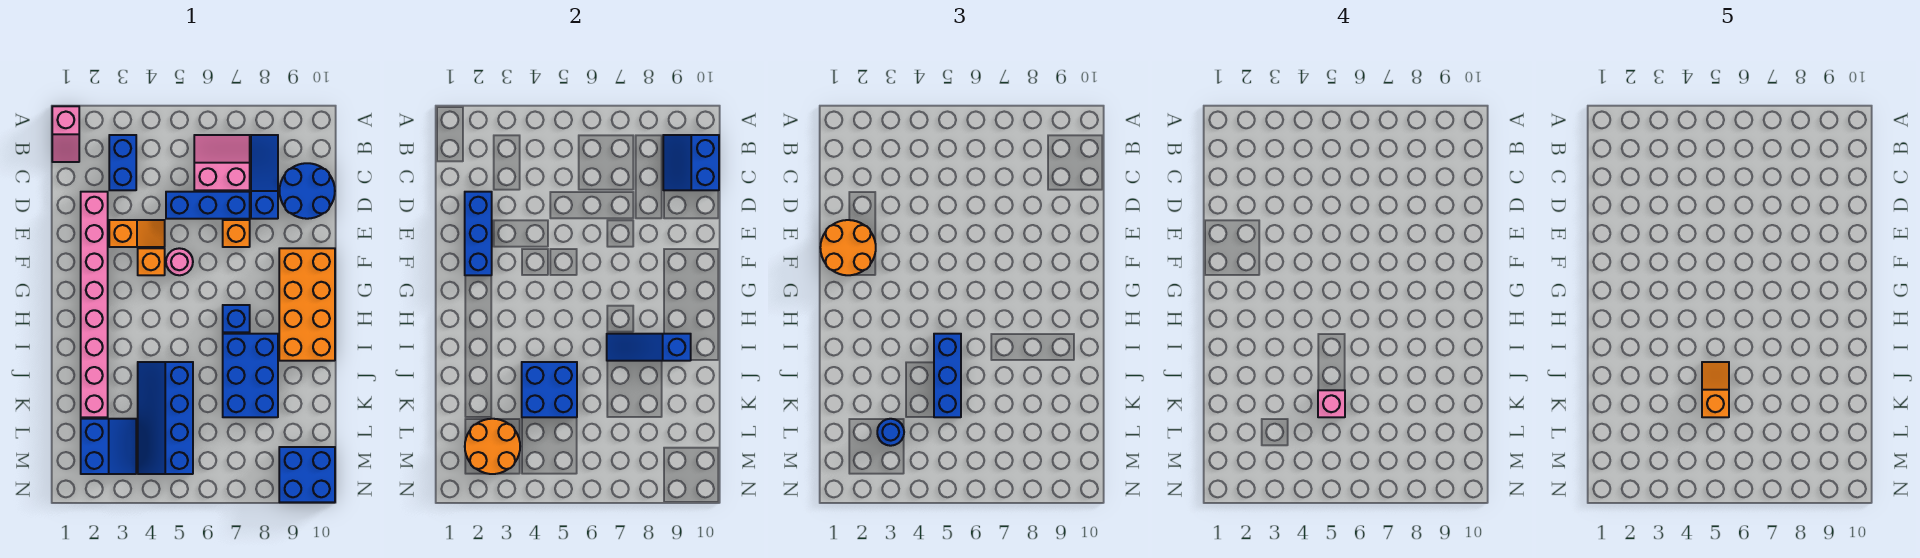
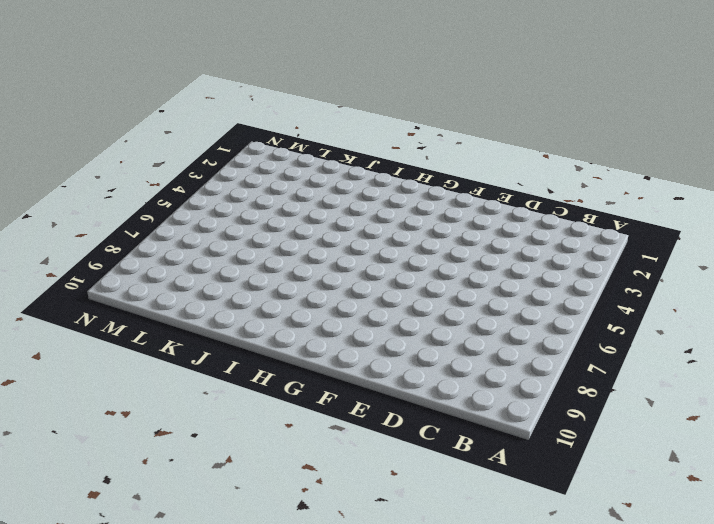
none -> pink slope A1:B1 level 1 top A
none -> blue brick B3:C3 level 1
none -> pink slope B6:C7 level 1 top C

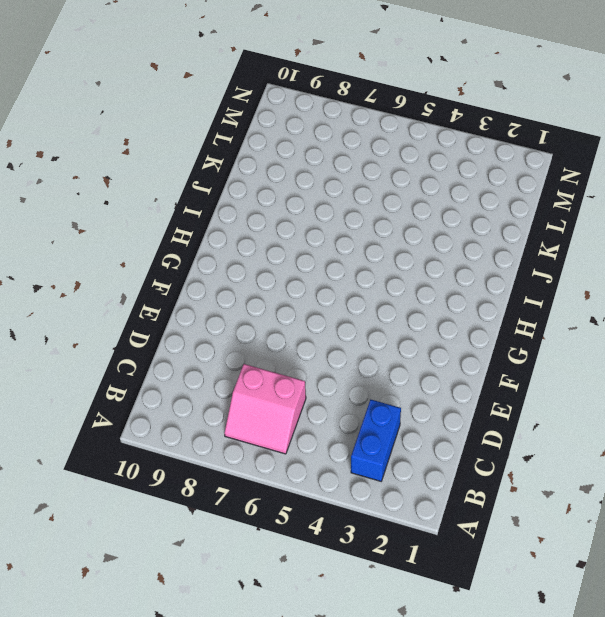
none -> pink slope A1:B1 level 1 top A
none -> blue slope B8:D8 level 1 top D
none -> blue round brick C9:D10 level 1

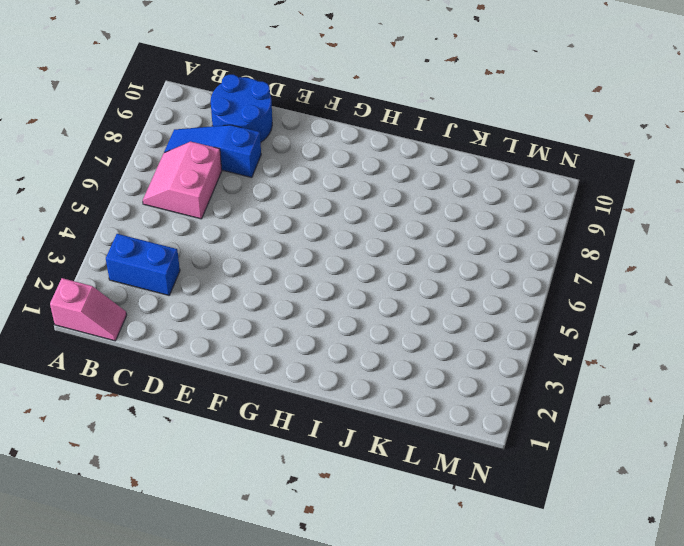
none -> pink brick D2:K2 level 1
none -> blue brick D5:D7 level 1
none -> orange slope E3:E4 level 1 top 3

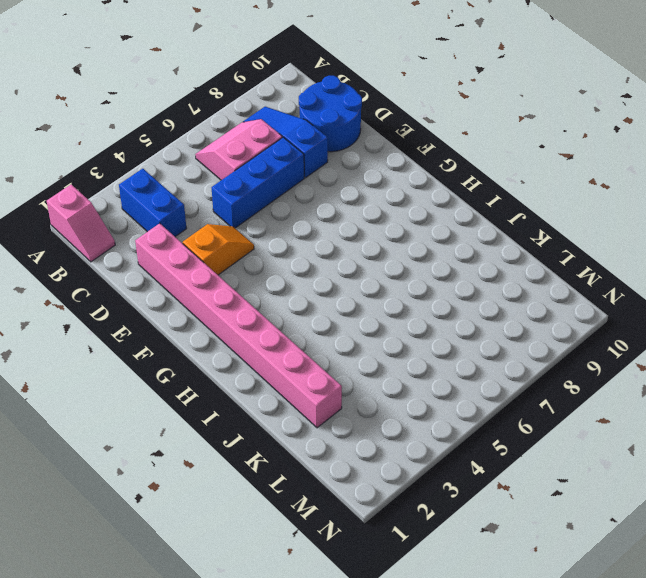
none -> orange brick E7 level 1
none -> orange brick F4 level 1
none -> pink round brick F5 level 1

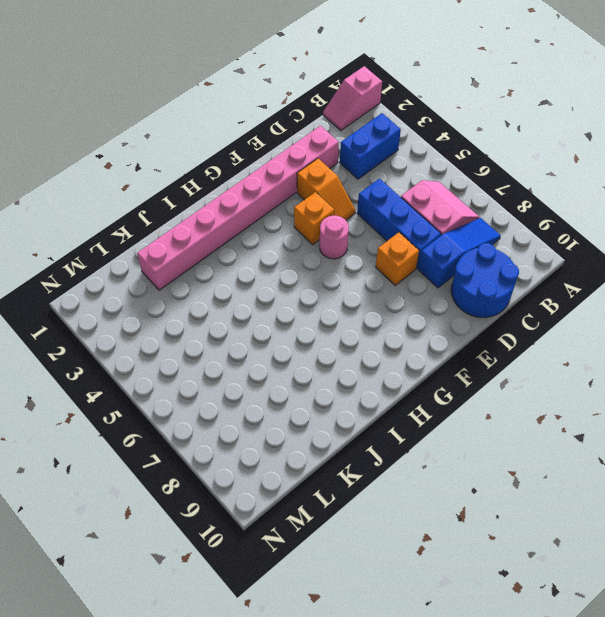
none -> orange brick F9:I10 level 1
none -> blue brick H7 level 1
none -> blue brick I7:K8 level 1

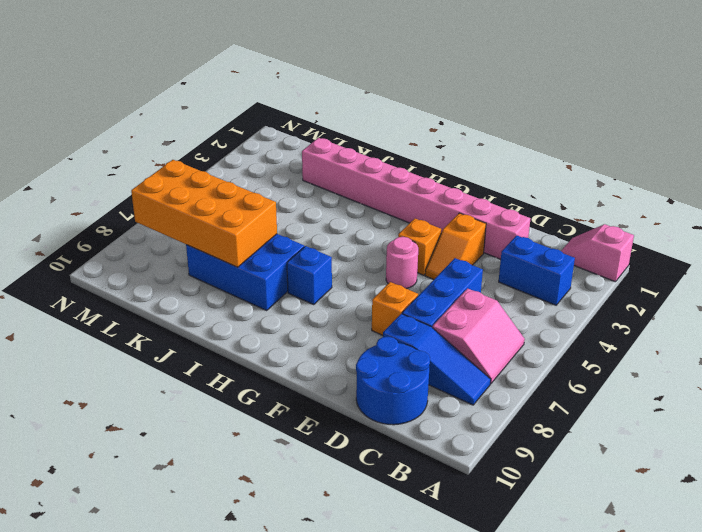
orange brick J7:M8 level 2 -> orange brick F9:I10 level 1
none -> blue slope J4:M5 level 1 top 5
none -> blue slope L2:M3 level 1 top 2
none -> blue brick M9:N10 level 1

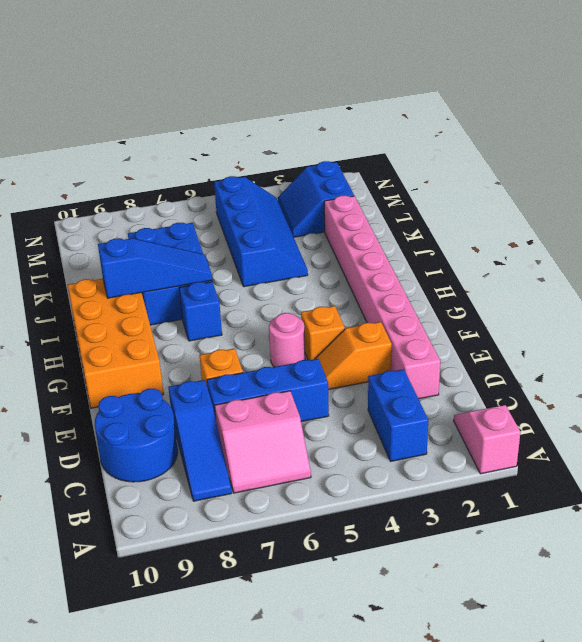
none -> blue brick M9:N10 level 1
none -> blue slope B9:C10 level 2 top 10
none -> blue brick D2:F2 level 2

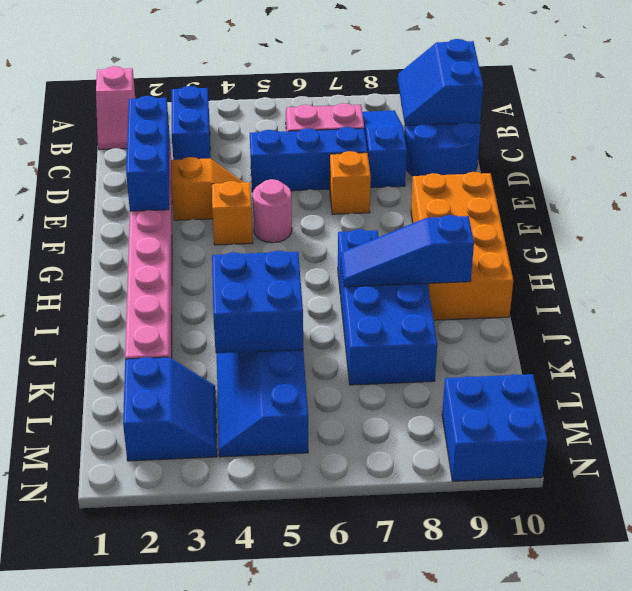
none -> orange round brick L2:M3 level 2
none -> orange round brick E1:F2 level 3
none -> blue brick I5:K5 level 3

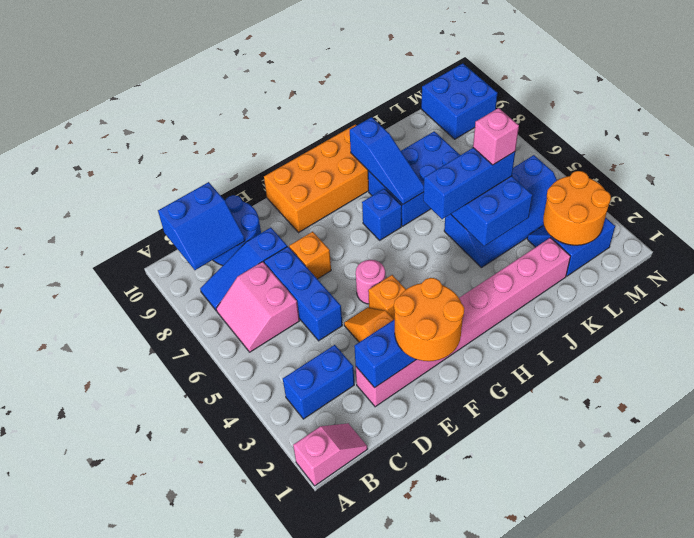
none -> blue round brick L3 level 3
none -> orange slope J5:K5 level 5 top K

